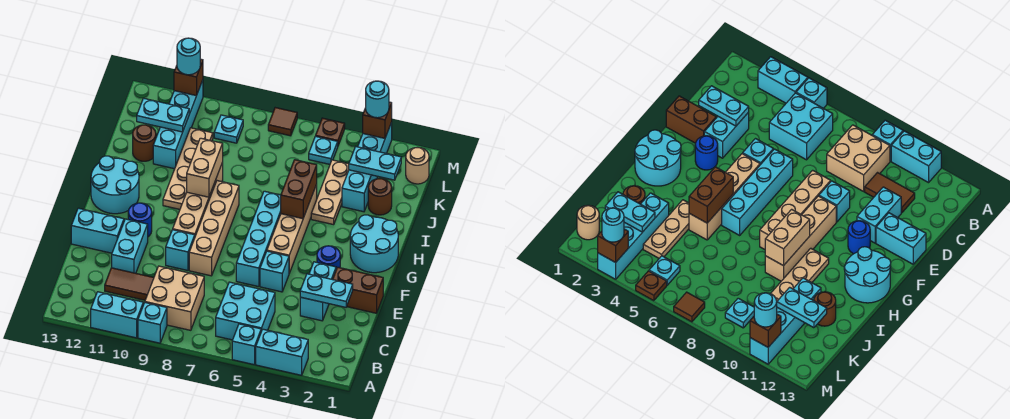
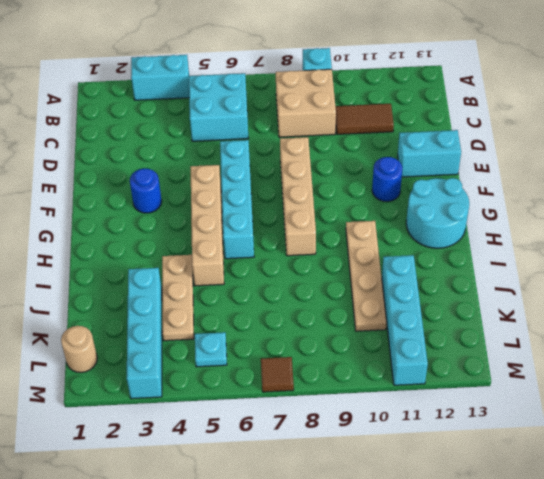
none -> cyan brick A5 level 1
none -> cyan brick A10:A11 level 1
none -> cyan brick D3:E3 level 1
none -> cyan brick D11:E11 level 1

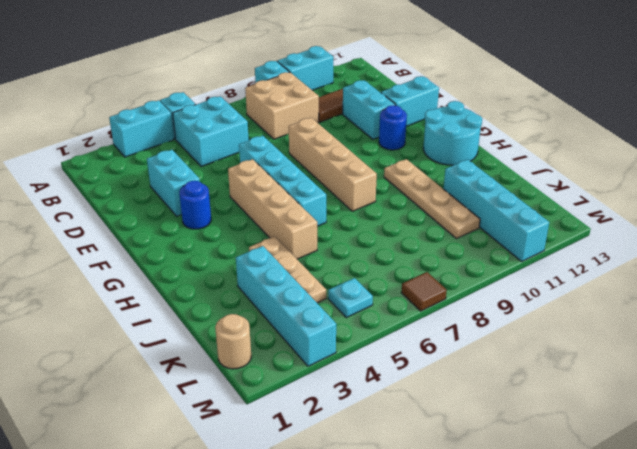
none -> brown brick E1:E2 level 1
none -> cyan brick E5 level 1
none -> cyan brick E9 level 1
none -> tan brick F9:I9 level 1

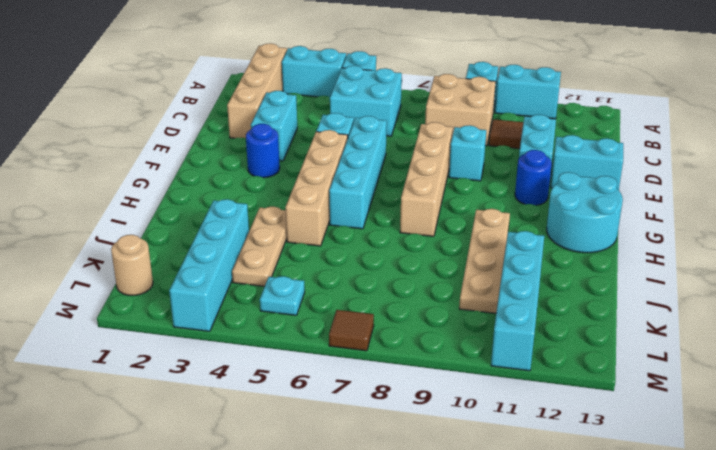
tan brick A2:D2 level 1 -> tan brick F9:I9 level 1
none -> brown brick E1:E2 level 1
none -> cyan round brick G1:H2 level 1
none -> brown round brick J2 level 1
none -> brown round brick J12 level 1

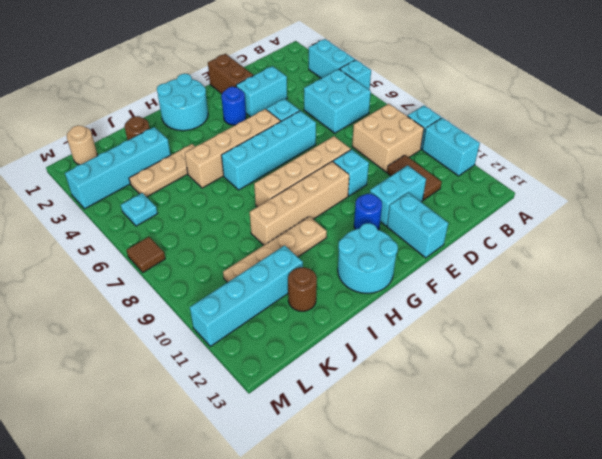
none -> cyan plate L9 level 1
none -> brown plate M5 level 1
none -> cyan plate D2:D3 level 2
none -> brown brick H5:I5 level 2

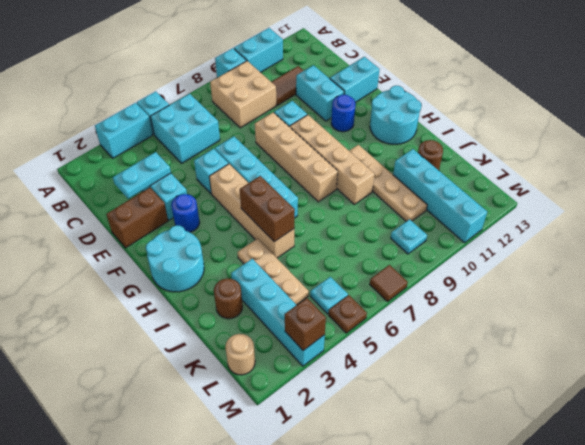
none -> tan brick H9:I9 level 2
none -> cyan plate K2:K3 level 2
none -> cyan plate K11:K12 level 2
none -> brown brick M11 level 2

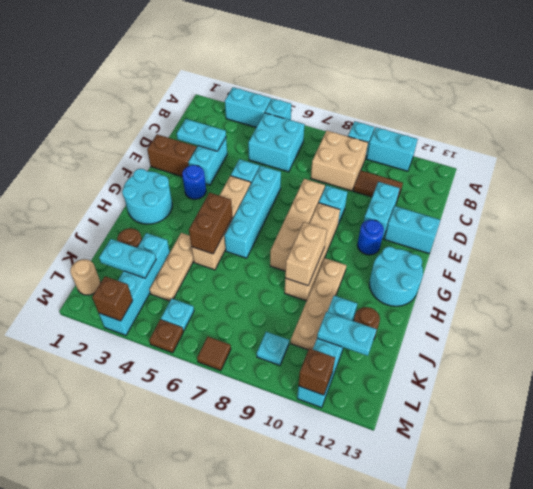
none -> cyan round brick M3 level 3
none -> cyan round brick M11 level 3

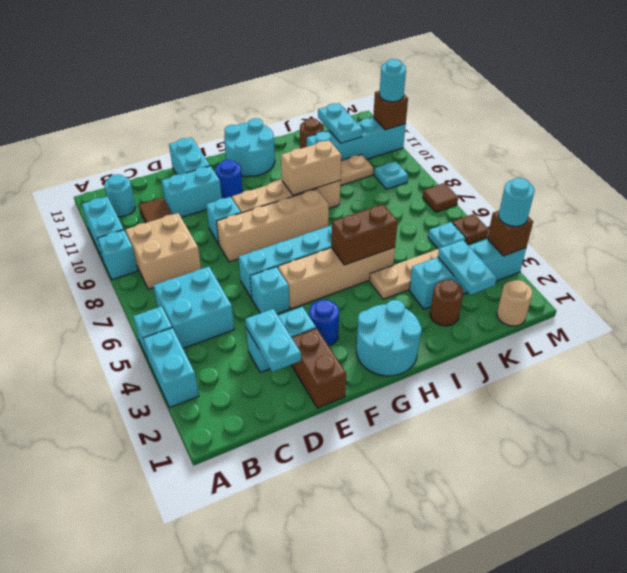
cyan round brick B12 level 1 -> none

